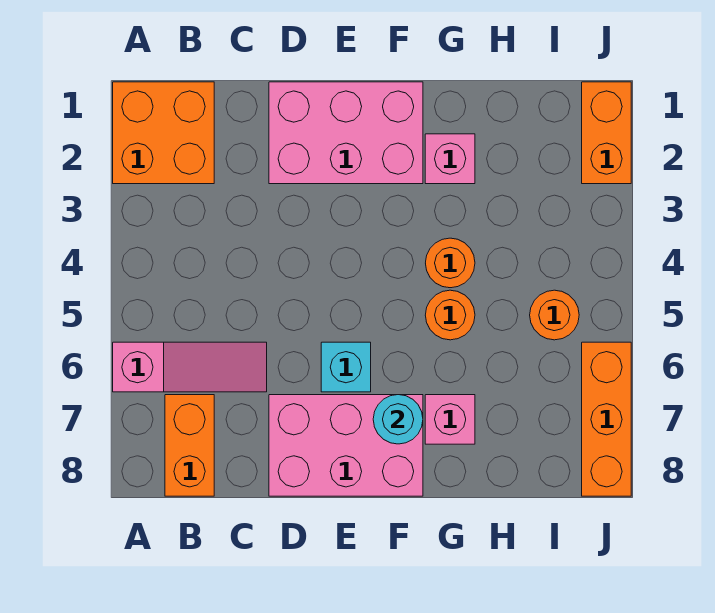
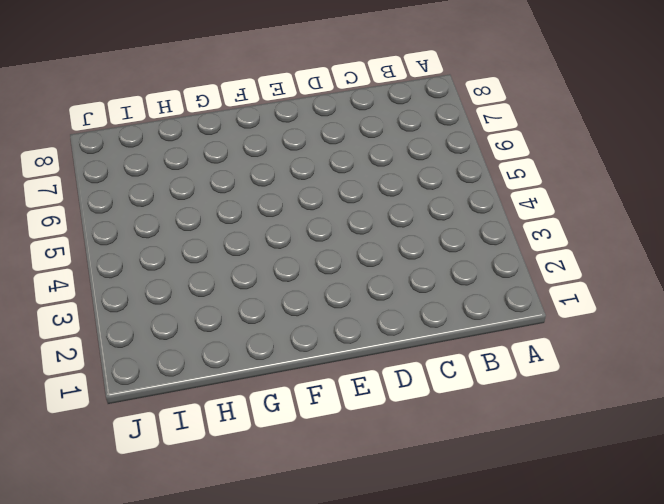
none -> orange brick A1:B2 level 1
none -> pink slope A6:C6 level 1 top A
none -> orange brick B7:B8 level 1

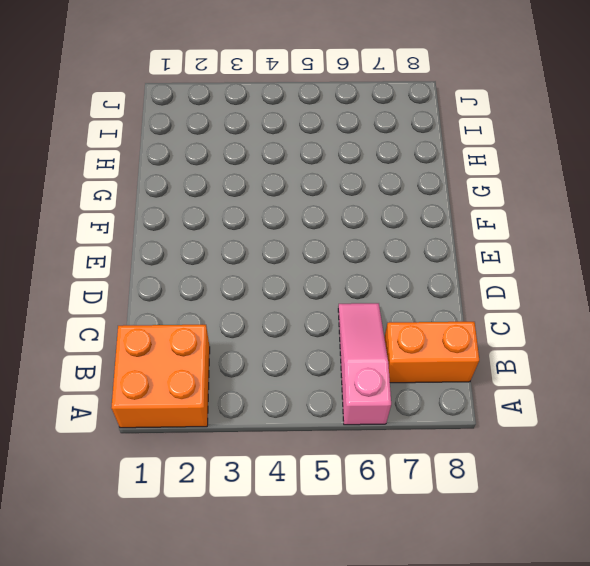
none -> pink brick D1:F2 level 1
none -> pink brick D7:F8 level 1
none -> cyan brick E6 level 1

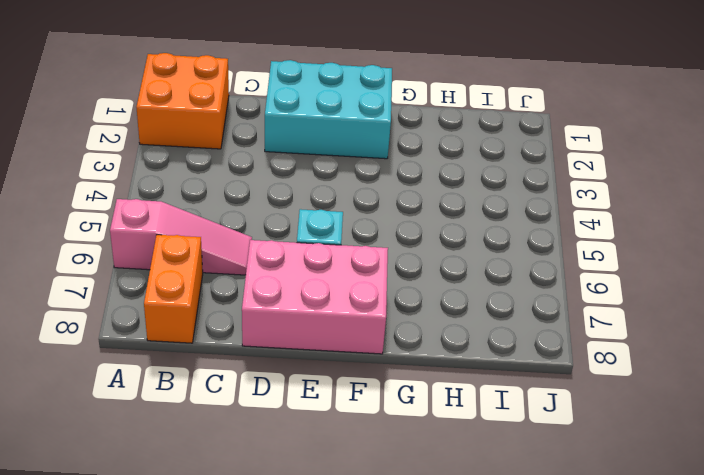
cyan brick D1:F2 level 1 -> pink brick D1:F2 level 1
none -> pink brick G2 level 1
none -> orange round brick G4 level 1
none -> orange round brick G5 level 1

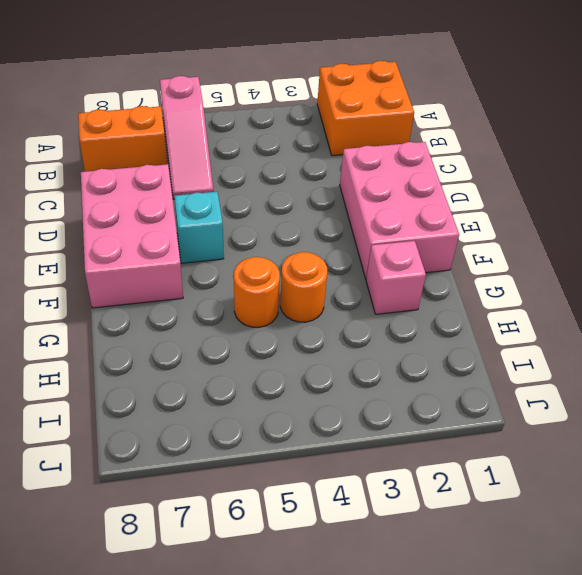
none -> pink brick G7 level 1
none -> orange round brick I5 level 1
none -> orange brick J1:J2 level 1

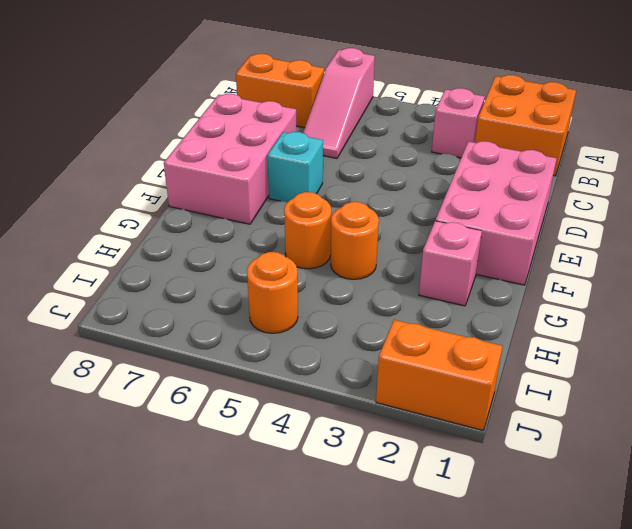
pink brick B3 level 1 -> pink brick G7 level 1
none -> orange brick J6:J8 level 1
none -> cyan round brick F7 level 2

